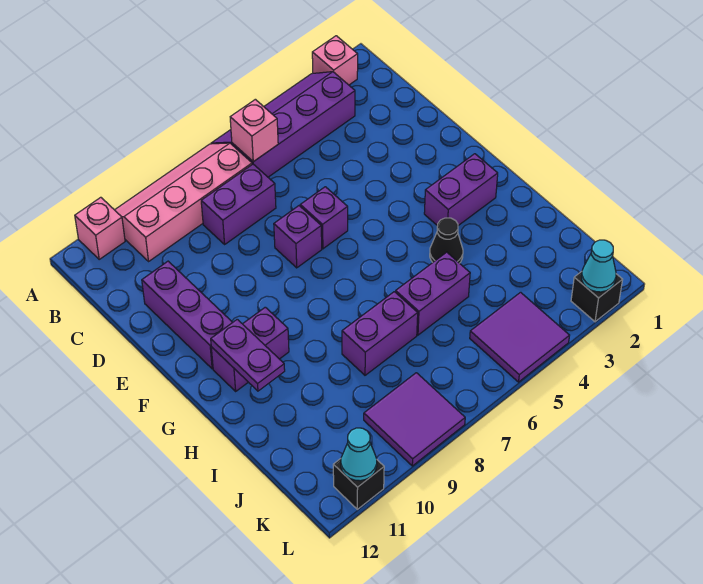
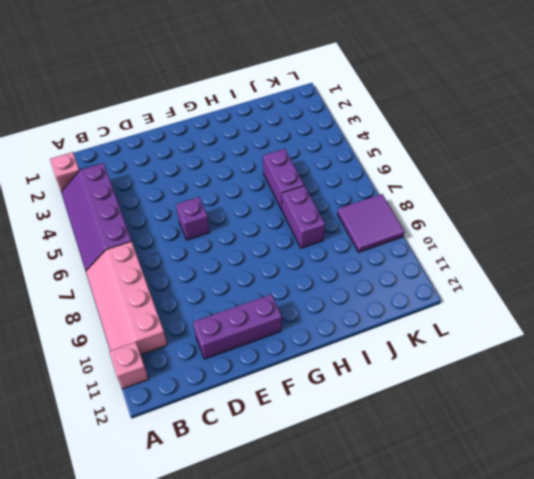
none -> purple brick C7:C8 level 1
none -> purple brick E7 level 1
none -> purple brick G2:G3 level 1

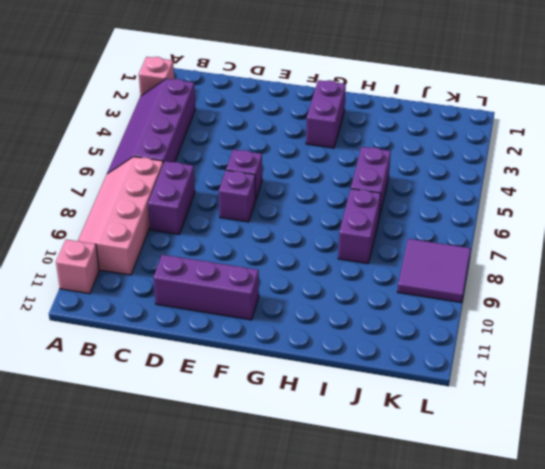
none -> purple brick G10:G11 level 1
none -> black cone H4 level 1
none -> purple tile K4:L5 level 1

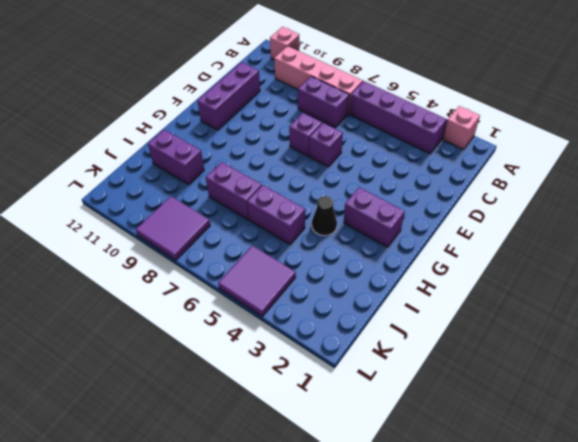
purple brick I10:I11 level 1 -> purple brick G10:G11 level 1
none -> black brick L2 level 1
none -> black brick L11 level 1
none -> pink brick B6 level 2

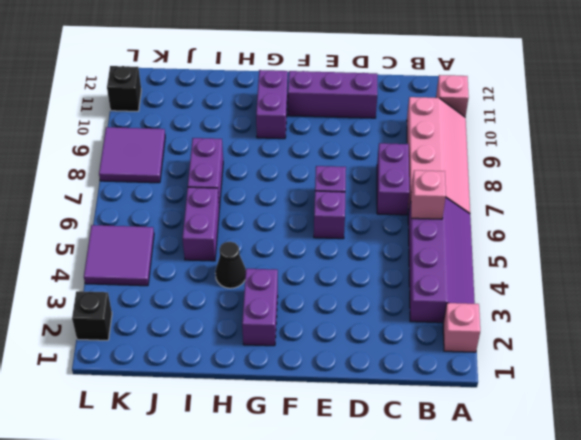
none -> purple plate G11:H11 level 2
none -> cyan cone L2 level 2
none -> cyan cone L11 level 2

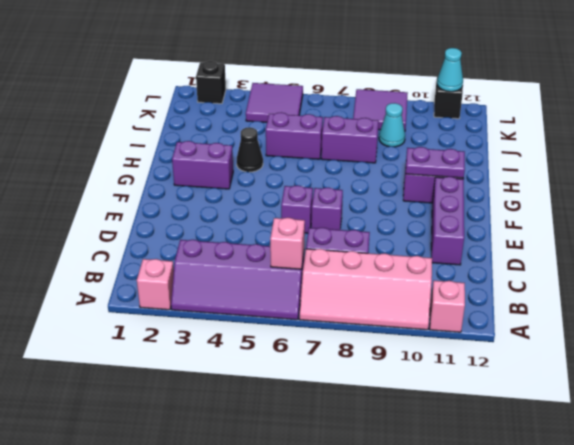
purple plate G10:G11 level 2 -> purple plate G11:H11 level 2
cyan cone J9 level 1 -> cyan cone L2 level 2

